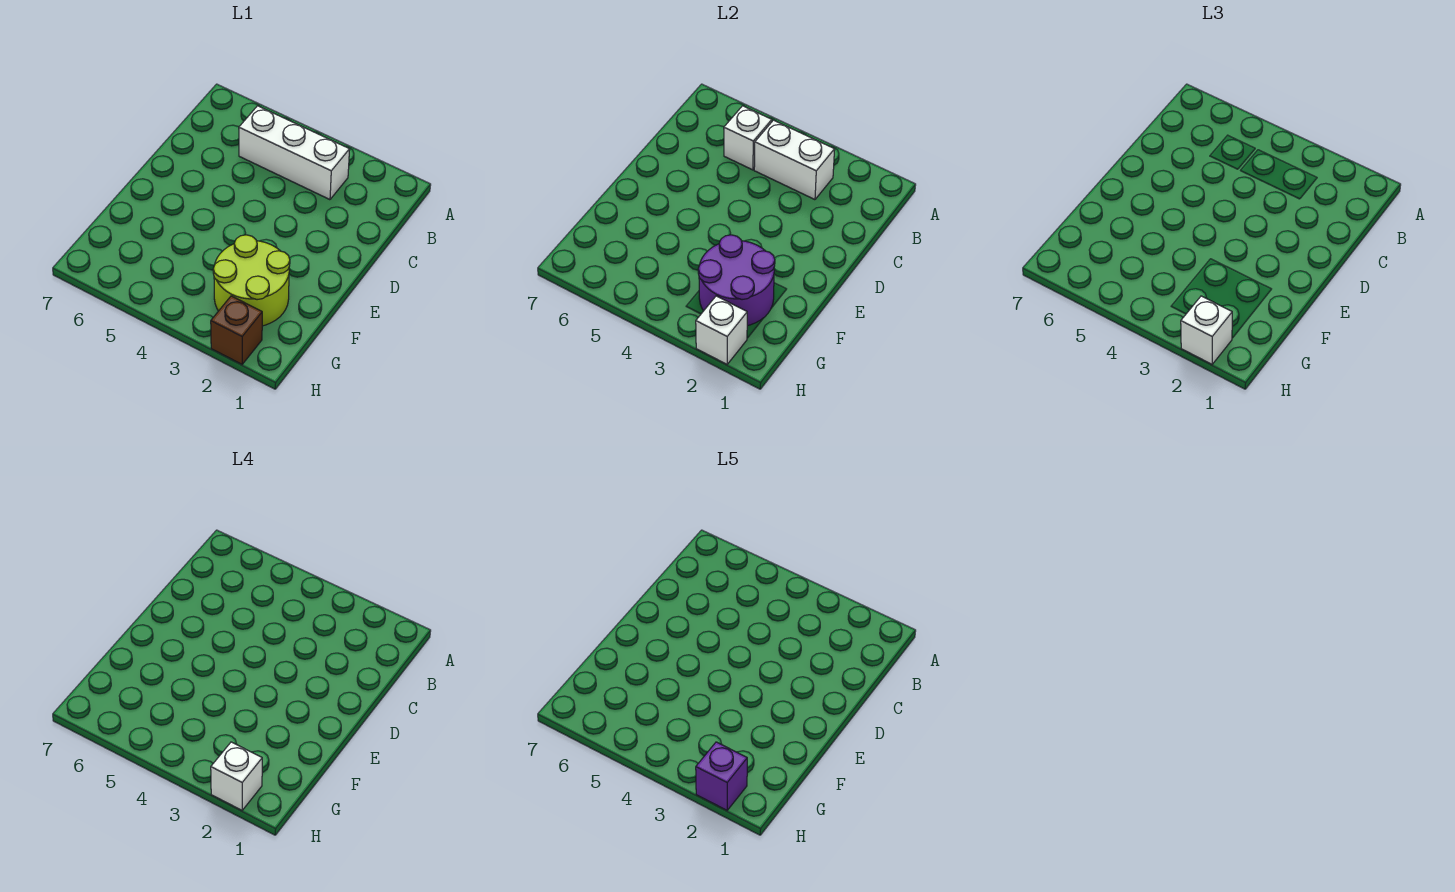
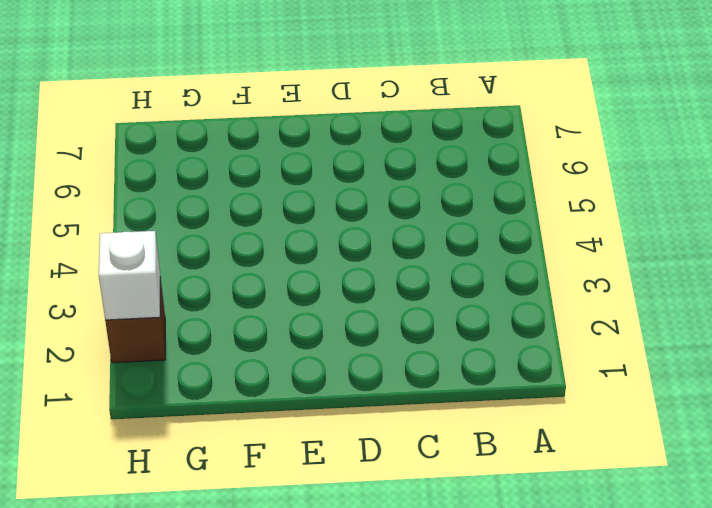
none -> white brick B3:B5 level 1
none -> lime round brick F2:G3 level 1

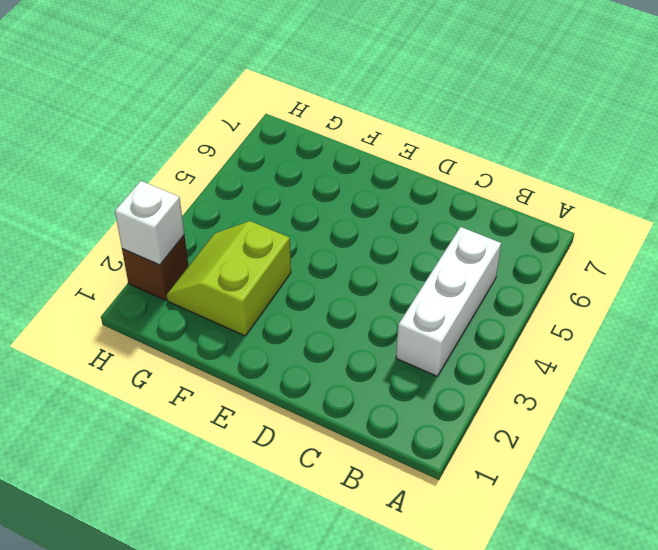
lime slope F2:G3 level 1 top F -> lime round brick F2:G3 level 1
none -> white brick B3:B4 level 2
none -> white brick B5 level 2

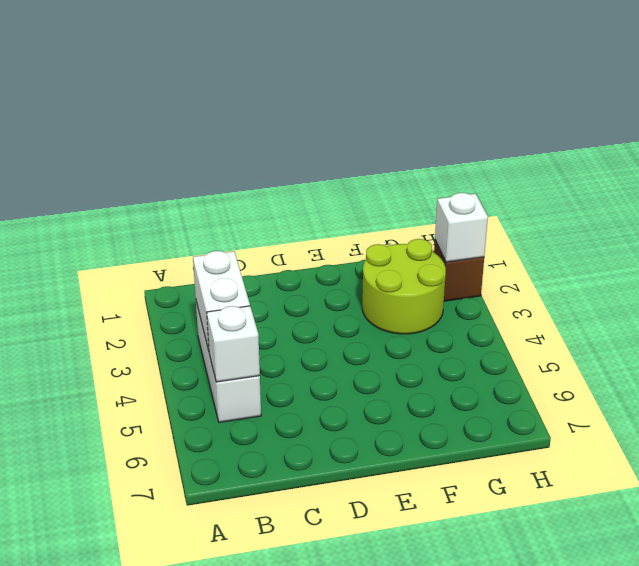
none -> purple round brick F2:G3 level 2
none -> white brick H2 level 3

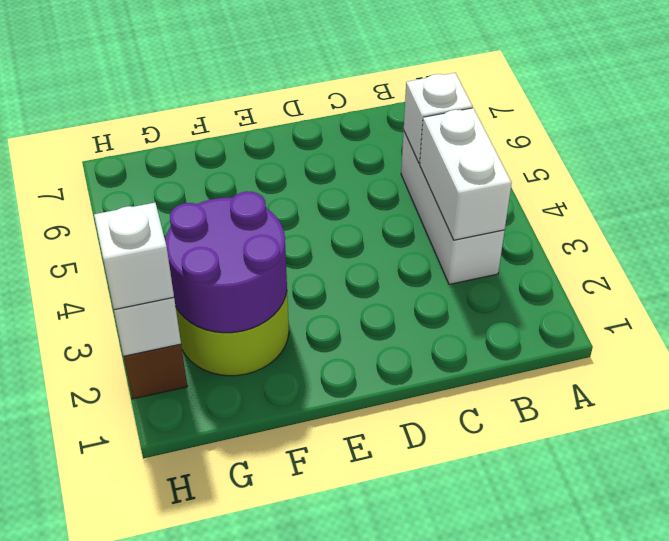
none -> white brick H2 level 4
none -> purple brick H2 level 5

